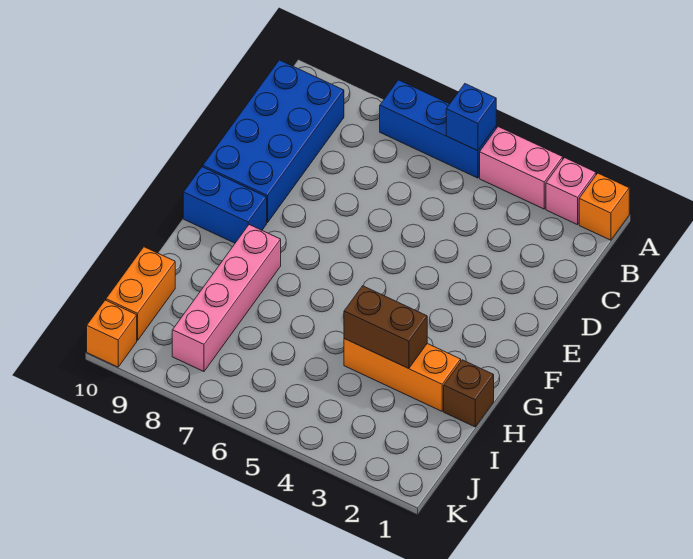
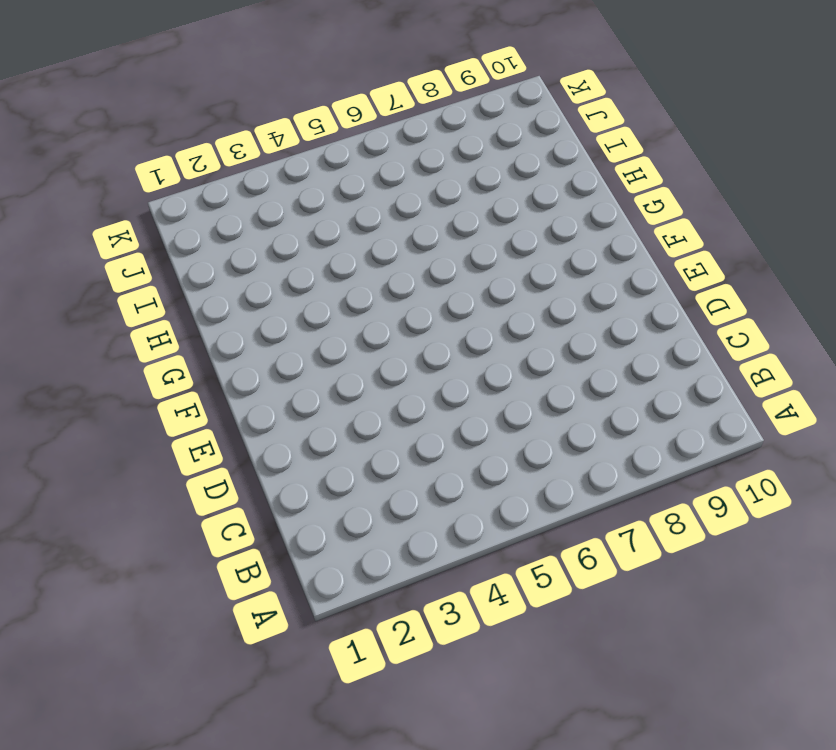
none -> orange brick A1 level 1
none -> pink brick A2 level 1
none -> pink brick A3:A4 level 1

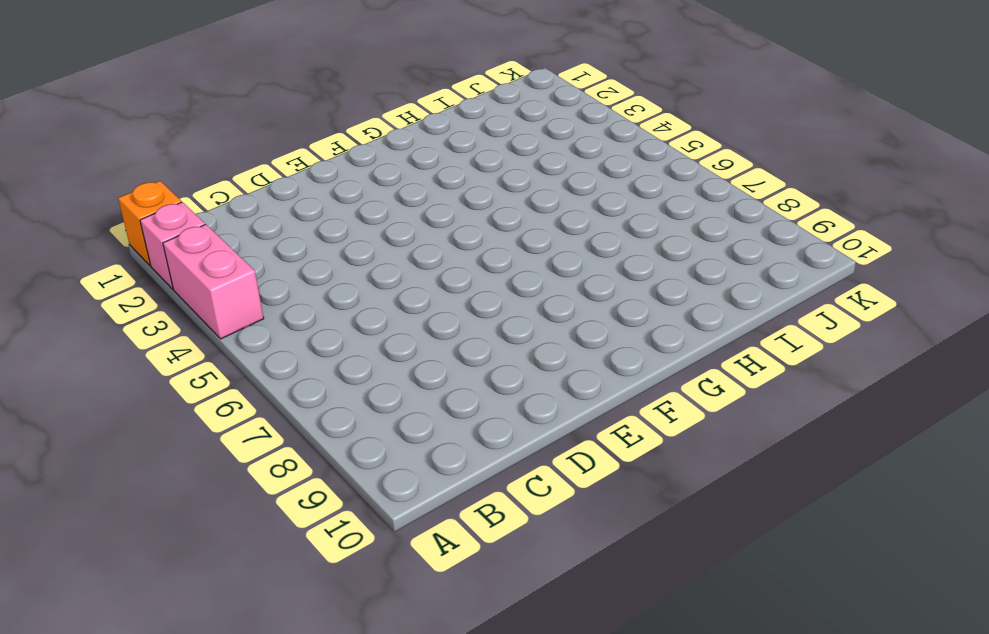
none -> blue brick A5:A7 level 1
none -> blue brick B9:E10 level 1
none -> blue brick F9:F10 level 1

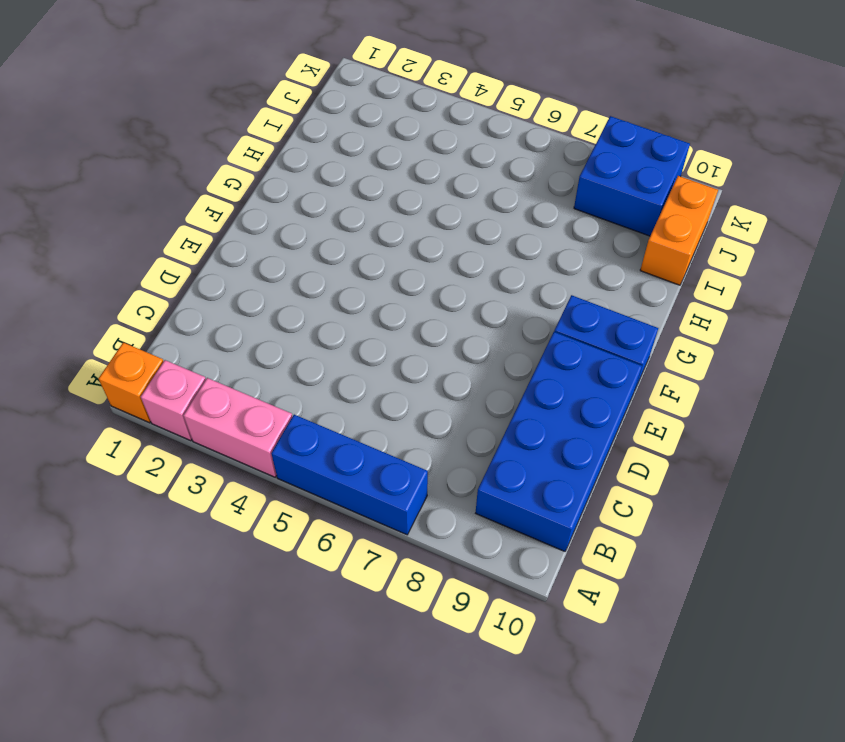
blue brick J8:K9 level 1 -> pink brick G8:J8 level 1
none -> brown brick H1 level 1
none -> orange brick H2:H4 level 1
none -> orange brick K10 level 1

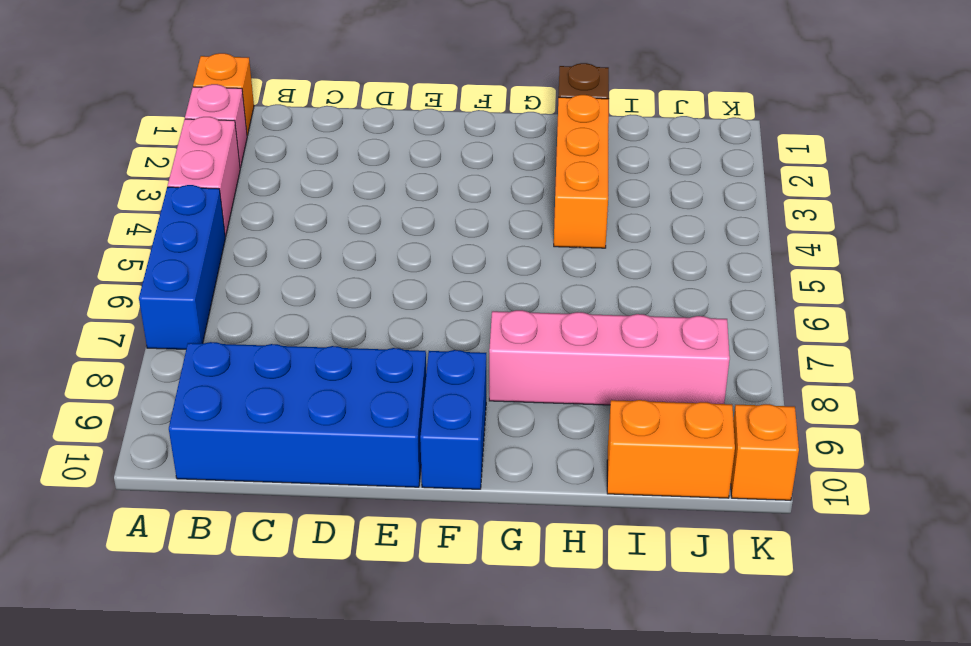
none -> blue brick A5 level 2
none -> brown brick H3:H4 level 2

